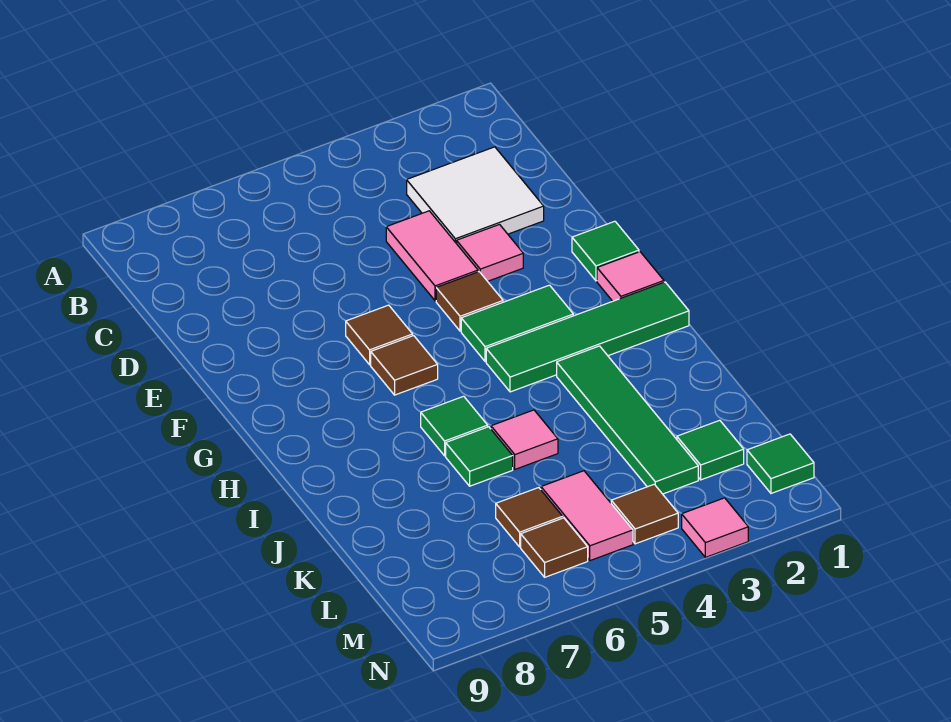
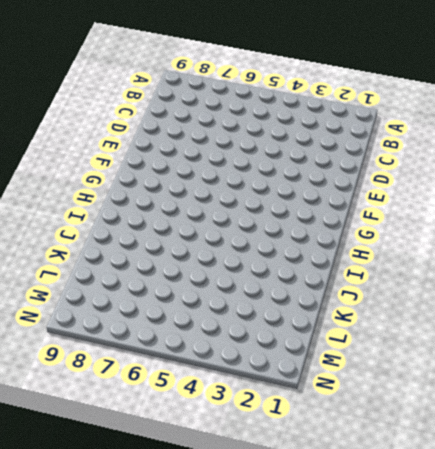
none -> white tile C2:D3 level 1
none -> pink tile D4:E4 level 1
none -> pink tile E3 level 1

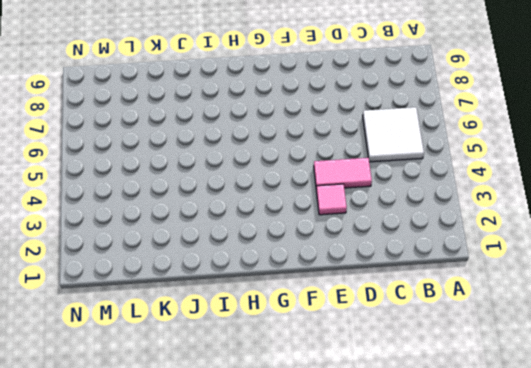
white tile B5:C6 level 1 -> white tile C2:D3 level 1
none -> green tile F1 level 1
none -> brown tile F4 level 1
none -> brown tile F6 level 1

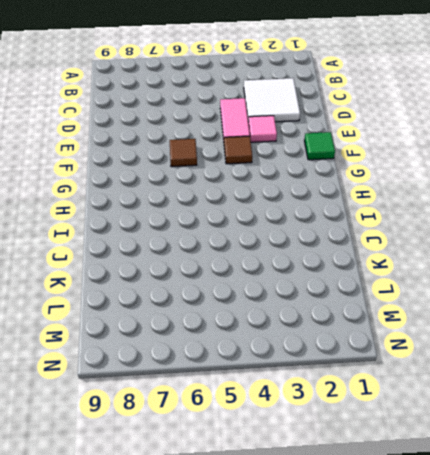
none -> pink tile G1 level 1
none -> green tile G3:G4 level 1
none -> brown tile G6 level 1

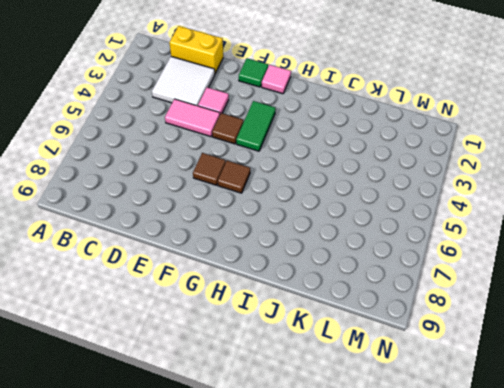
yellow brick C1:D1 level 1 -> none
none -> green tile H1:H4 level 1
none -> green tile I3:L3 level 1
none -> green tile I6 level 1

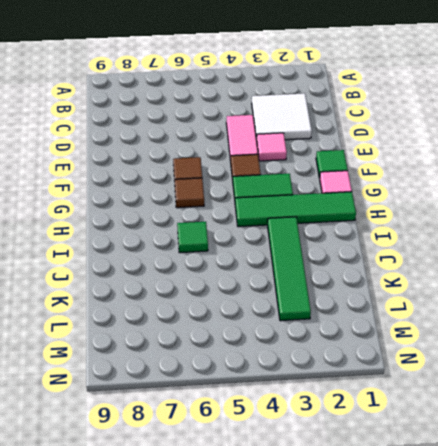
none -> pink tile J5 level 1
none -> green tile J6 level 1
none -> green tile L2 level 1

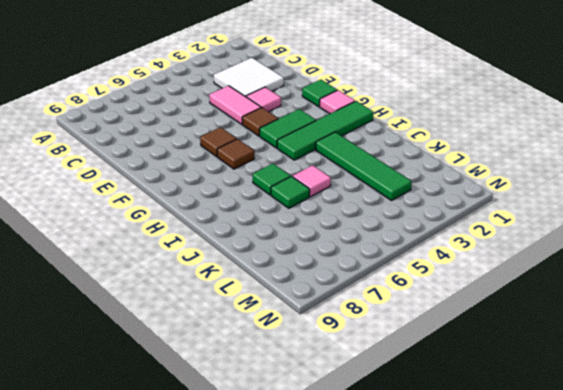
none -> green tile L2 level 1
none -> pink tile L5:M5 level 1
none -> brown tile L6 level 1

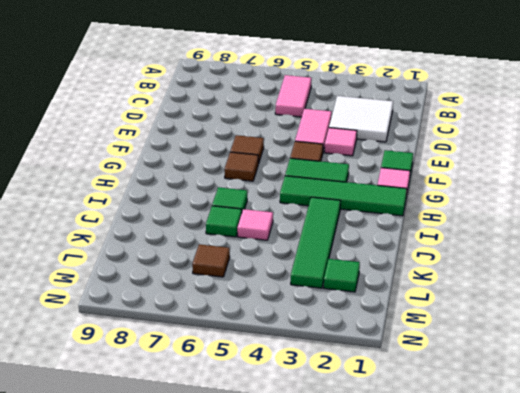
pink tile B5:C5 level 1 -> pink tile L5:M5 level 1
none -> green tile M1 level 1
none -> brown tile M4 level 1
none -> brown tile M6 level 1

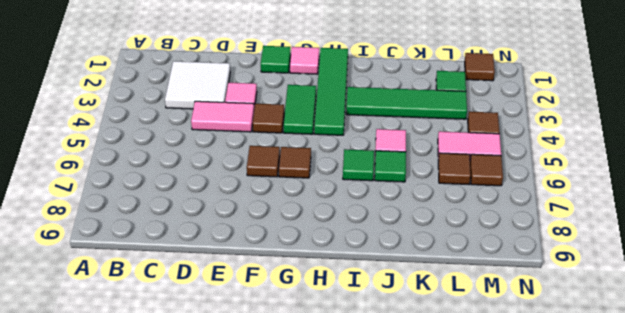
brown tile M1 level 1 -> green tile M1 level 1
none -> pink tile N3 level 1

